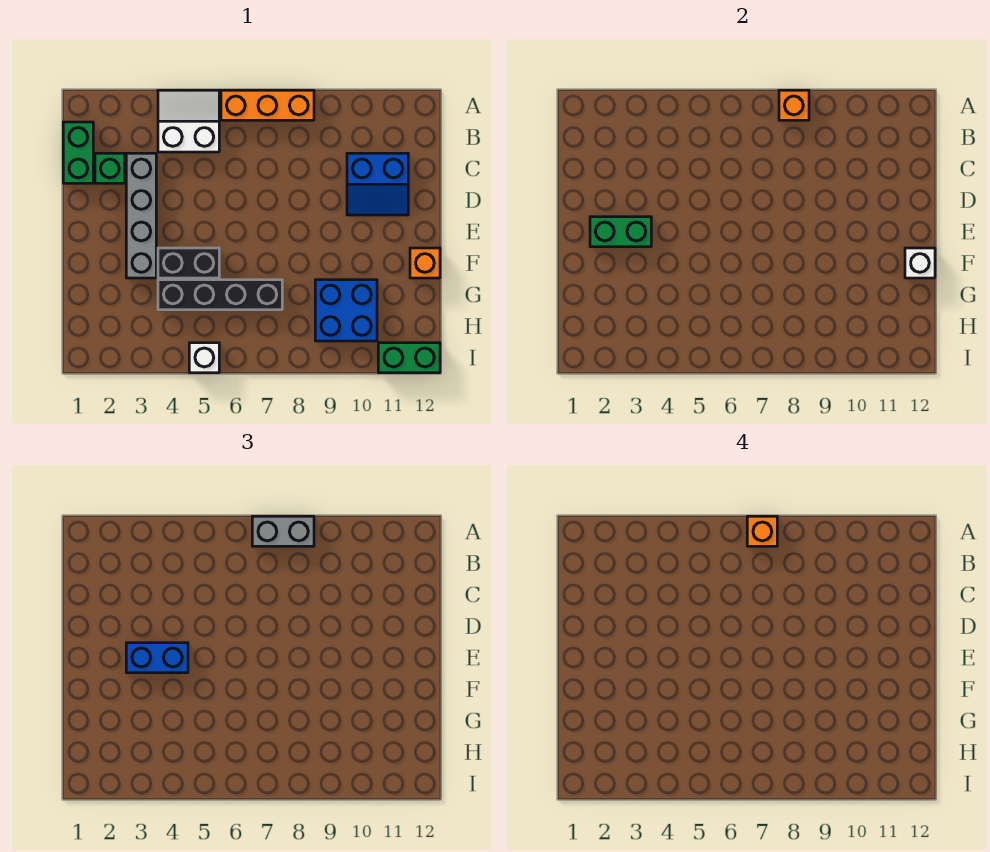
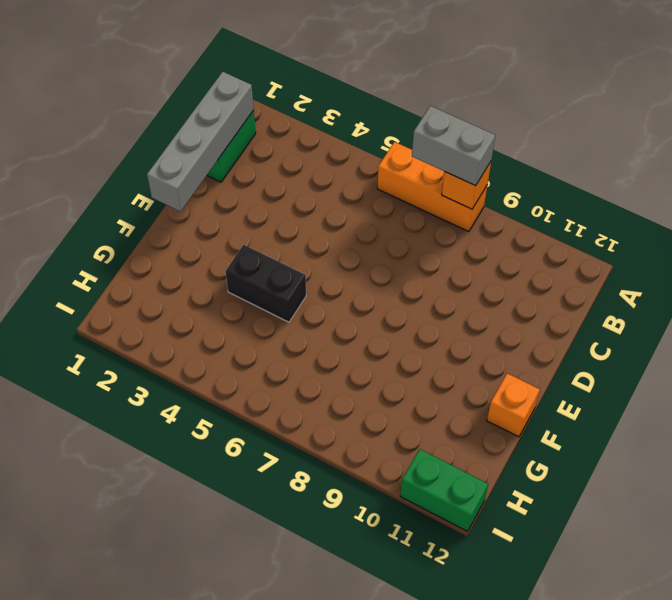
grey brick B1:E1 level 2 -> grey brick C3:F3 level 1
none -> white slope A4:B5 level 1 top B
none -> green brick C2 level 1
none -> blue slope C10:D11 level 1 top C

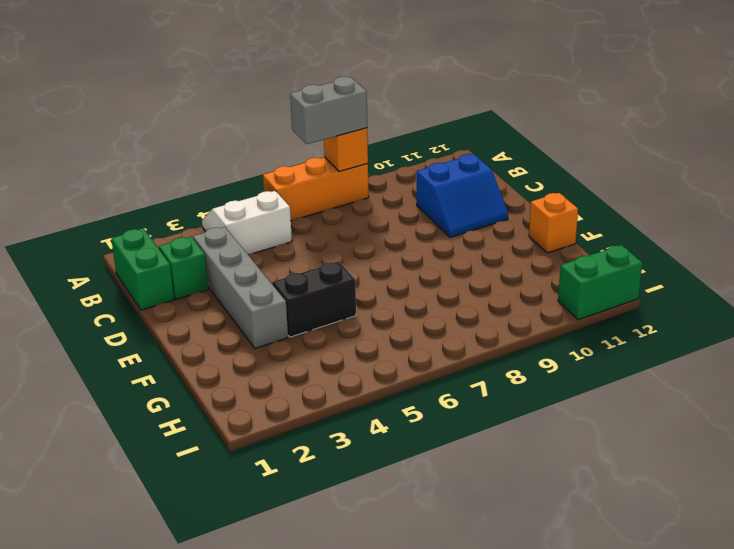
none -> black brick G4:G7 level 1
none -> blue brick G9:H10 level 1
none -> white brick I5 level 1

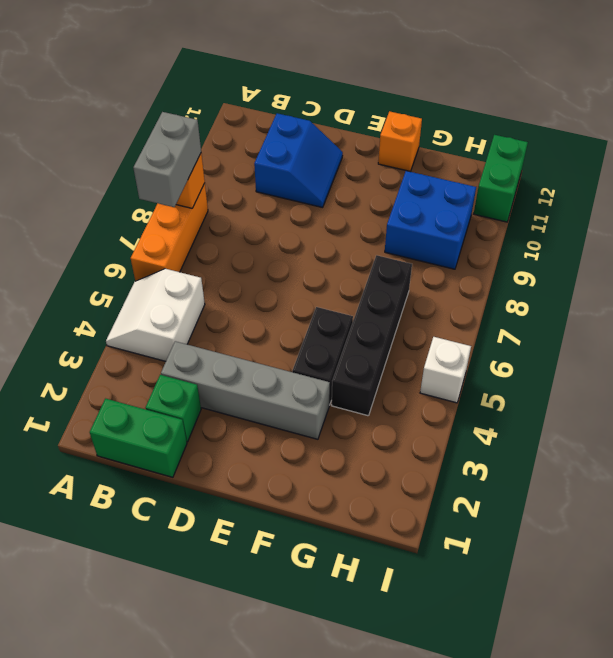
none -> green brick E2:E3 level 2
none -> white brick F12 level 2
none -> blue brick E3:E4 level 3

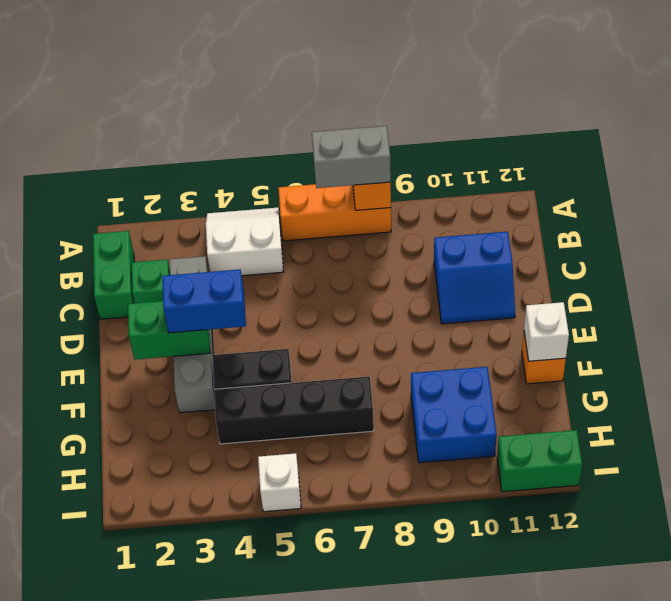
none -> orange brick A7 level 4

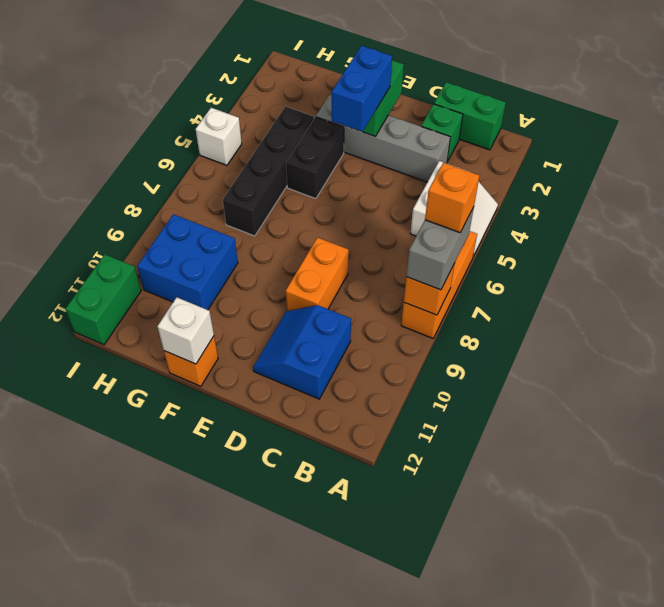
orange brick D8:D9 level 1 -> none

